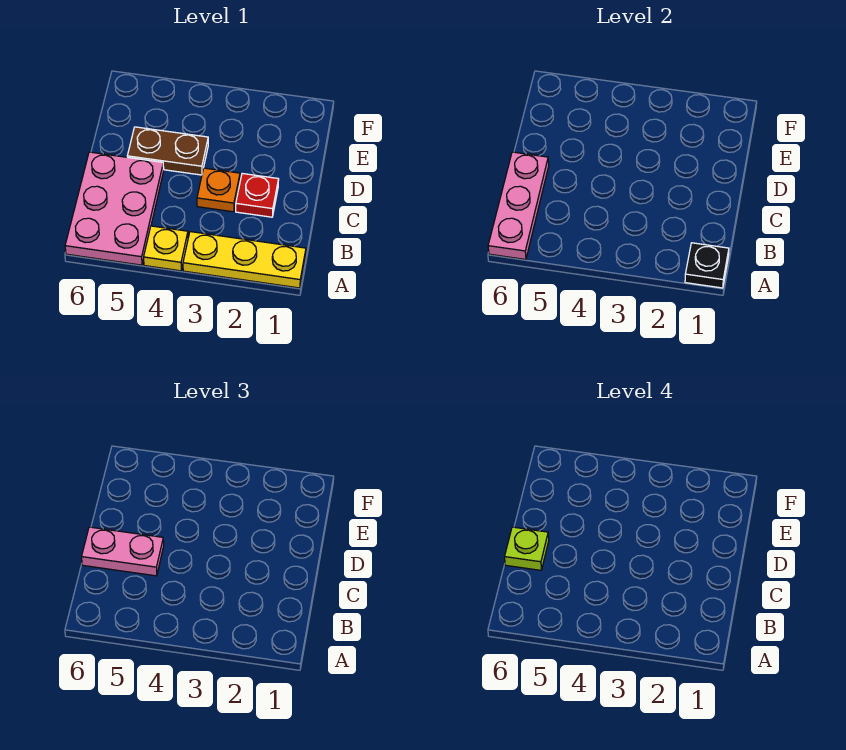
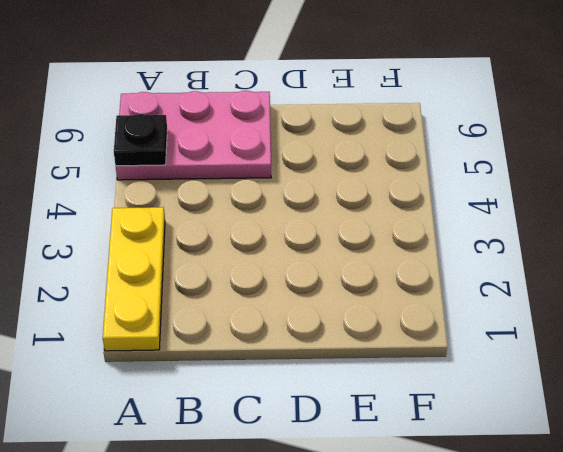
black plate A5 level 2 -> black plate A1 level 2
none -> yellow plate A4 level 1
none -> red plate C2 level 1

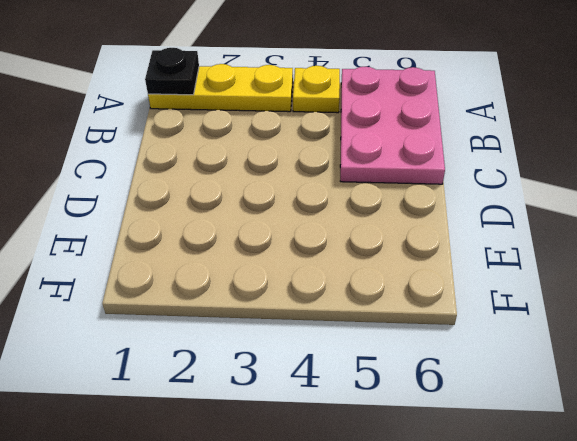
none -> red plate C2 level 1
none -> orange plate C3 level 1

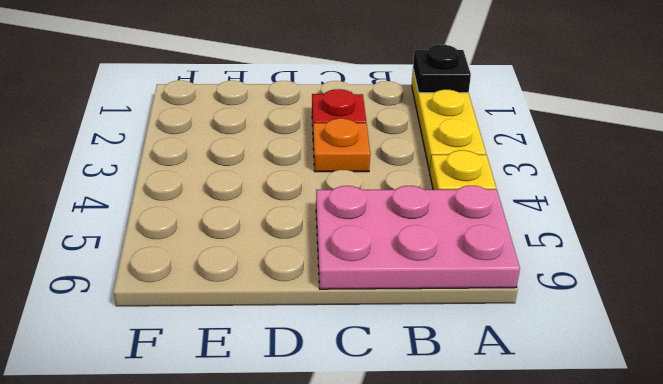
none -> brown plate D4:D5 level 1
none -> pink plate A6:C6 level 2

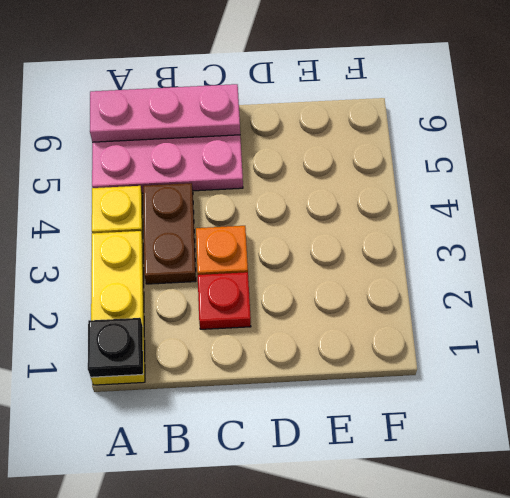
brown plate B3:B4 level 1 -> brown plate D4:D5 level 1
none -> pink plate C5:C6 level 3
none -> lime plate C6 level 4

